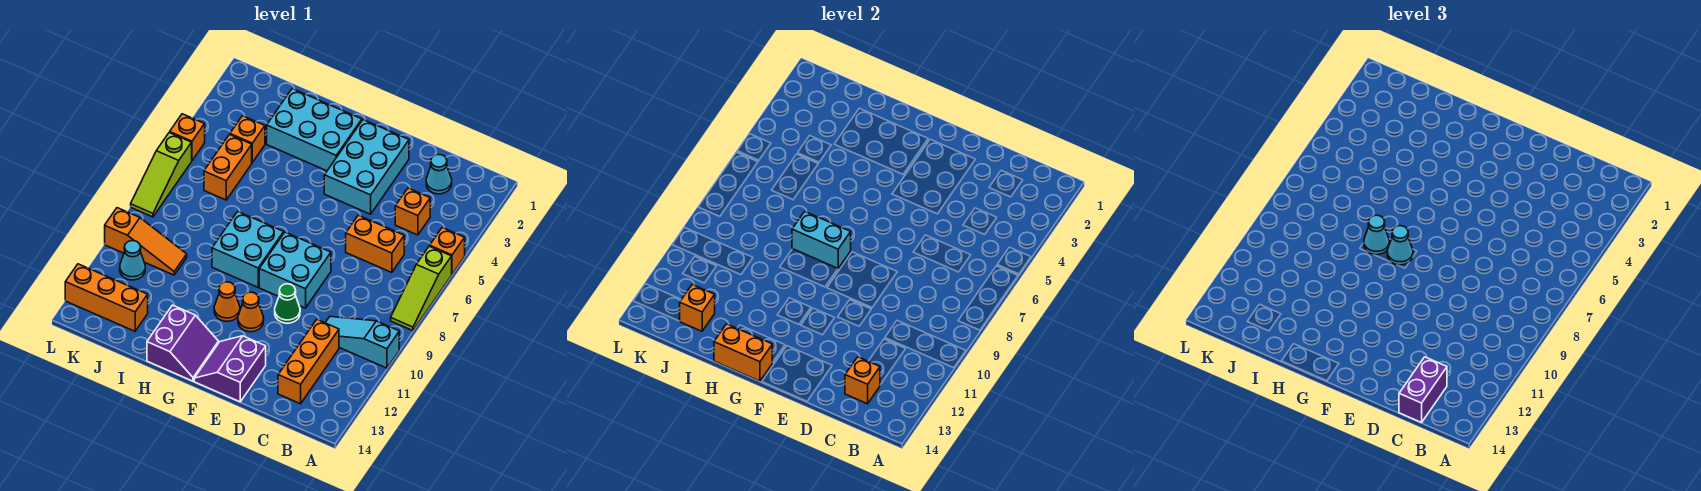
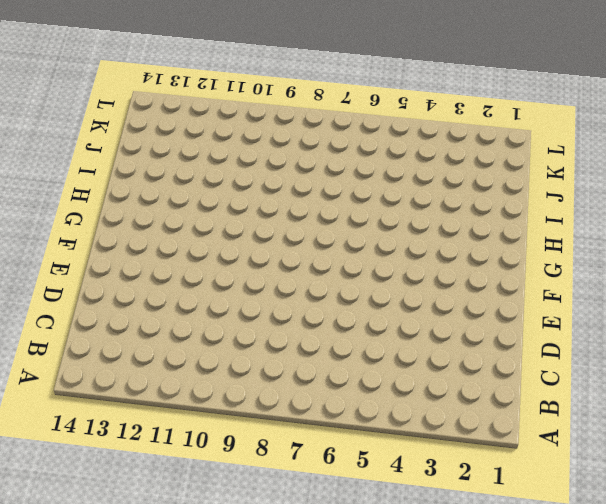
none -> orange brick A5 level 1
none -> lime slope A6:A8 level 1 top 6
none -> cyan slope A10:C10 level 1 top A
none -> cyan cone C2 level 1

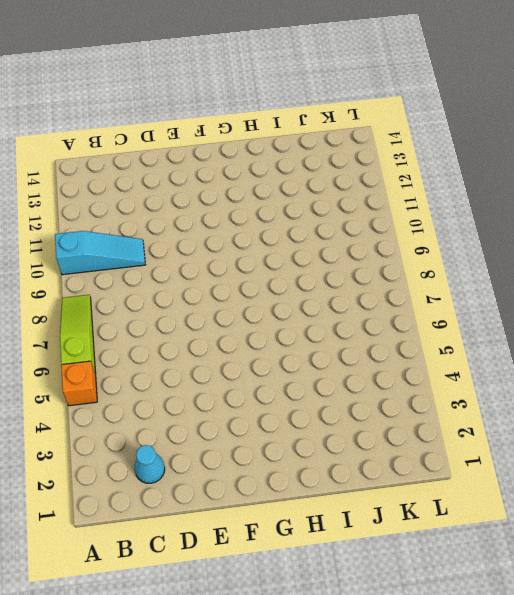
none -> orange brick C4 level 1
none -> orange brick C6:D6 level 1
none -> orange brick C11:C13 level 1
none -> cyan brick E2:F4 level 1

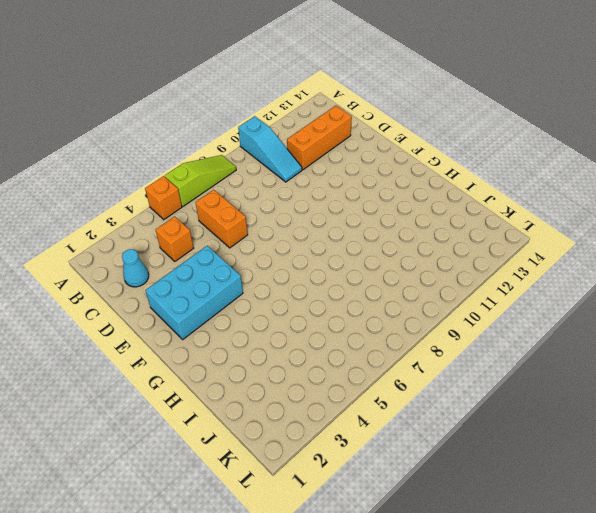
none -> cyan brick E8:F9 level 1
none -> green cone E10 level 1
none -> purple slope E13:F14 level 1 top E
none -> orange cone F11 level 1

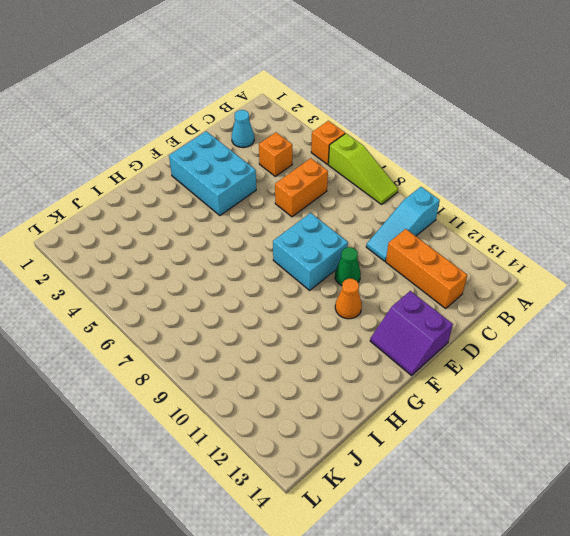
none -> cyan brick G2:I3 level 1
none -> cyan brick G8:H9 level 1
none -> orange cone G11 level 1
none -> purple slope G13:H14 level 1 top H

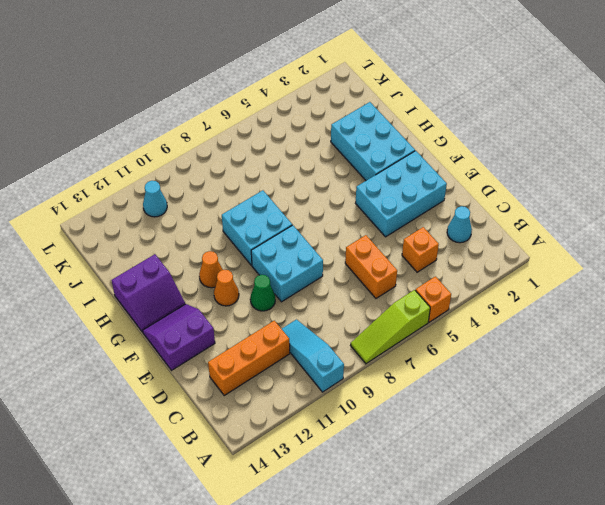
none -> orange brick J4 level 1
none -> orange brick J5:J6 level 1
none -> orange slope J10:L10 level 1 top L
none -> orange brick J13:L13 level 1

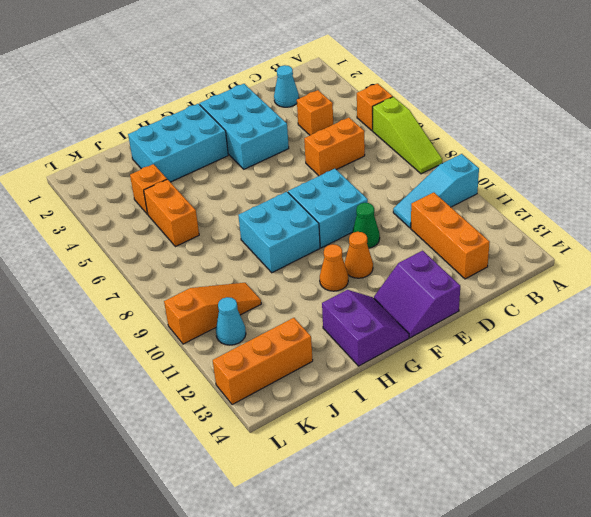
none -> orange brick L5 level 1
none -> lime slope L6:L8 level 1 top 6
none -> orange brick C13 level 2
none -> cyan brick G8:H8 level 2

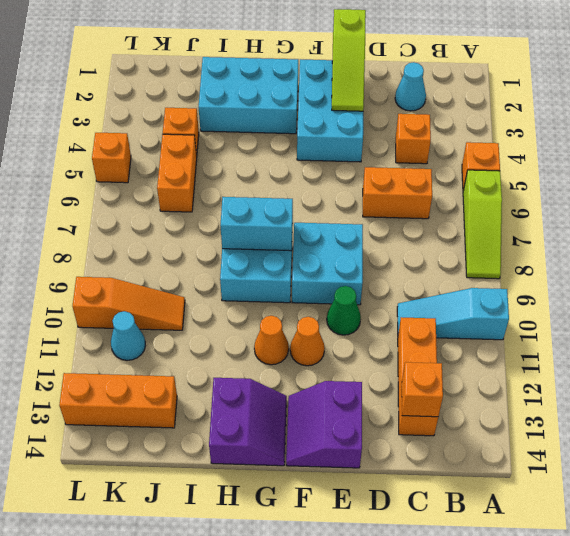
lime slope E1:E3 level 2 top 1 -> lime slope L6:L8 level 1 top 6
none -> orange brick G14:H14 level 2
none -> orange brick J13 level 2
none -> purple brick C13:C14 level 3
none -> cyan cone G8 level 3

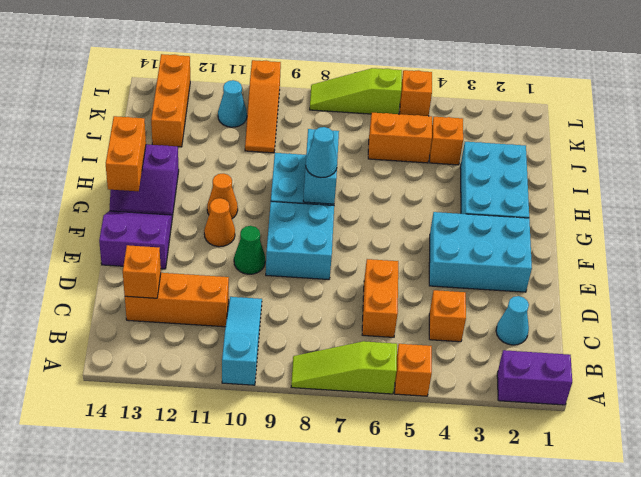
purple brick A1:A2 level 1 -> purple brick C13:C14 level 3
none -> orange brick J13 level 2
none -> cyan cone H8 level 3

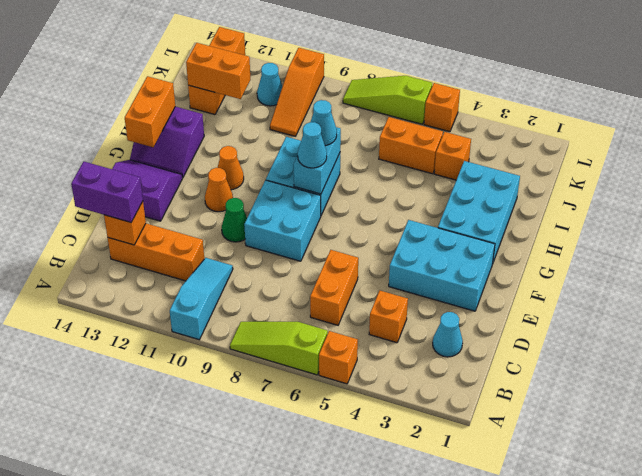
orange brick J12:J13 level 2 -> orange brick J13 level 2

